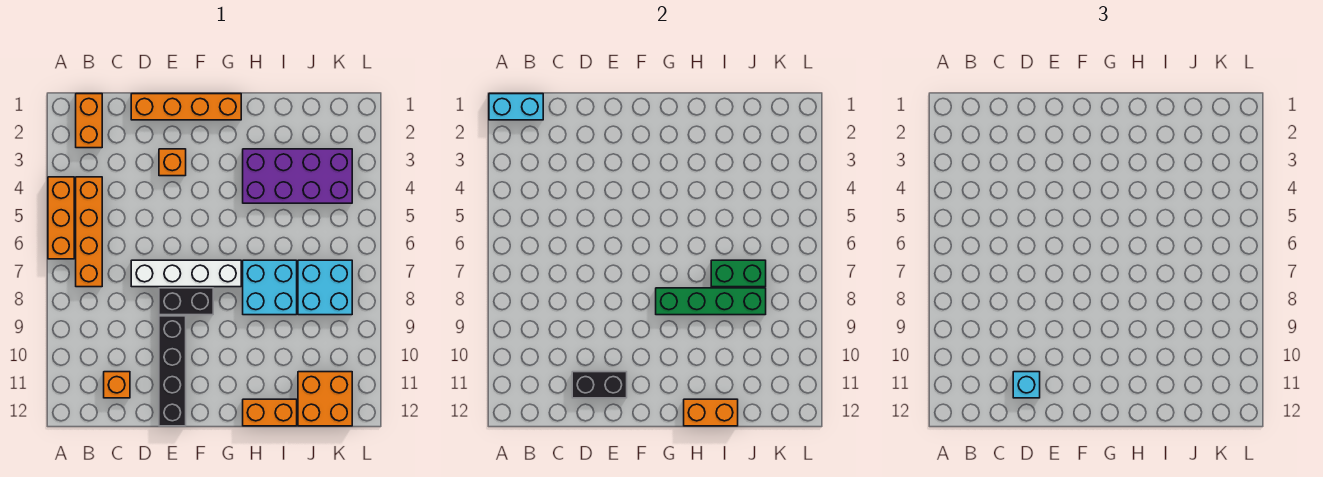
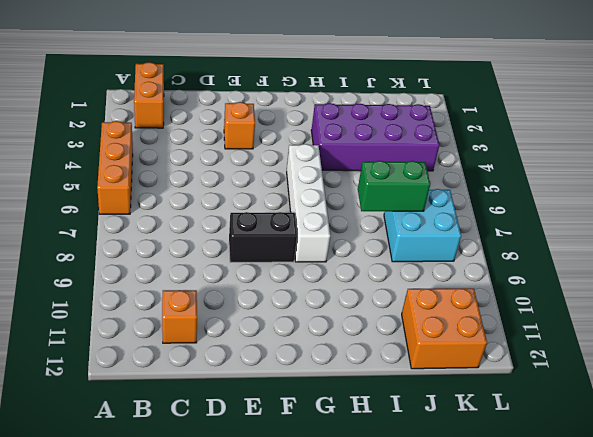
white brick G5:G8 level 1 -> white brick D7:G7 level 1
none -> orange brick B4:B7 level 1
none -> orange brick D1:G1 level 1
none -> black brick E9:E12 level 1

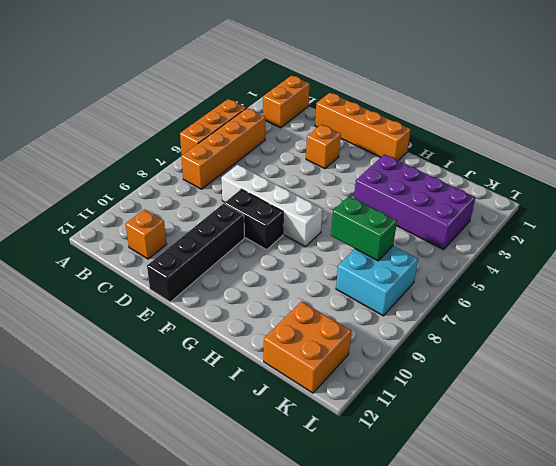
none -> cyan brick H7:I8 level 1
none -> orange brick H12:I12 level 1
none -> cyan brick A1:B1 level 2

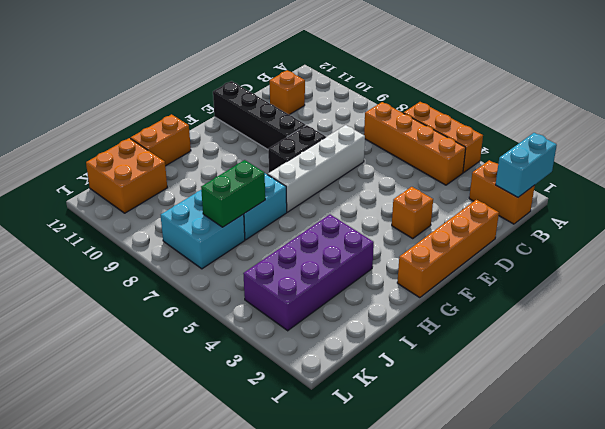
none -> black brick D11:E11 level 2
none -> green brick G8:J8 level 2
none -> orange brick H12:I12 level 2

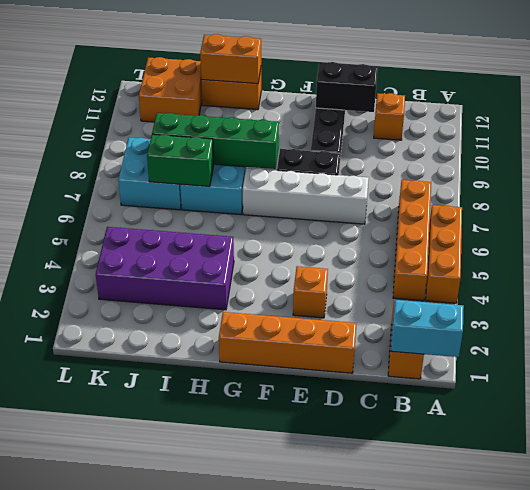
none -> cyan brick D11 level 3

